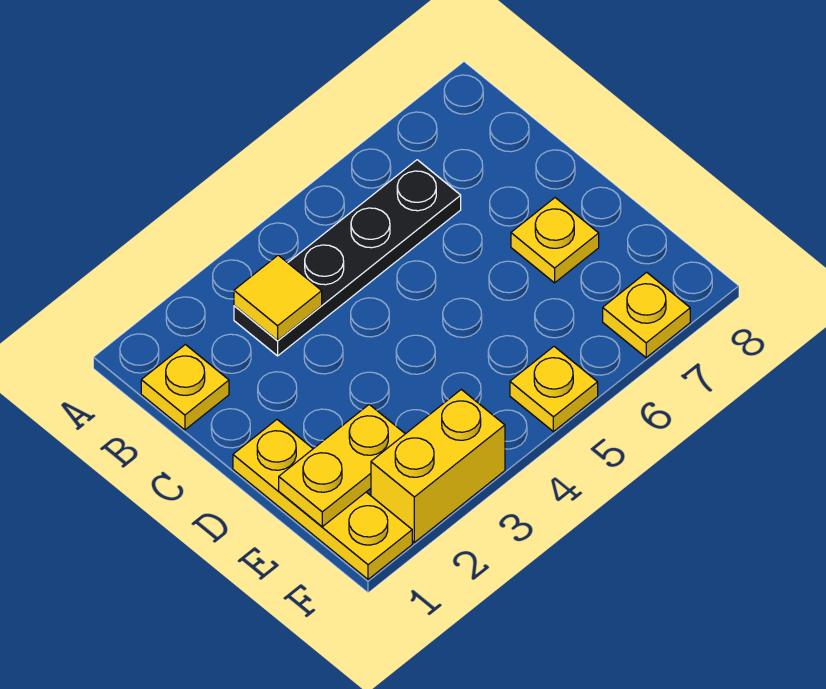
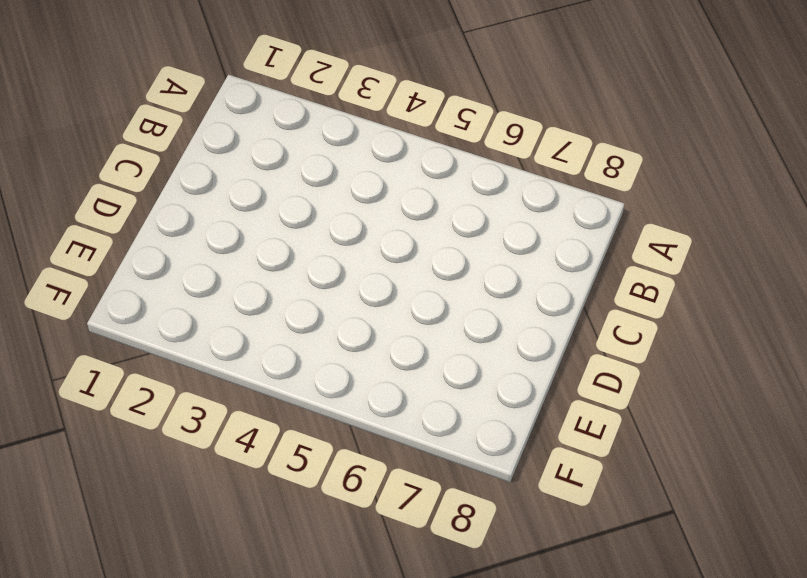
none -> yellow plate B1 level 1
none -> black plate B3:B6 level 1

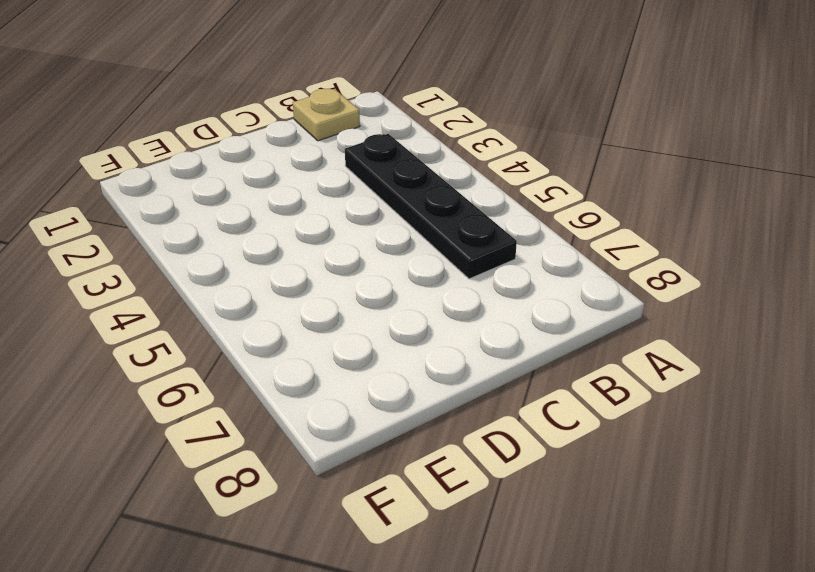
tan plate B1 level 1 -> yellow plate B1 level 1
none -> yellow plate D1:F1 level 1
none -> yellow plate D7 level 1

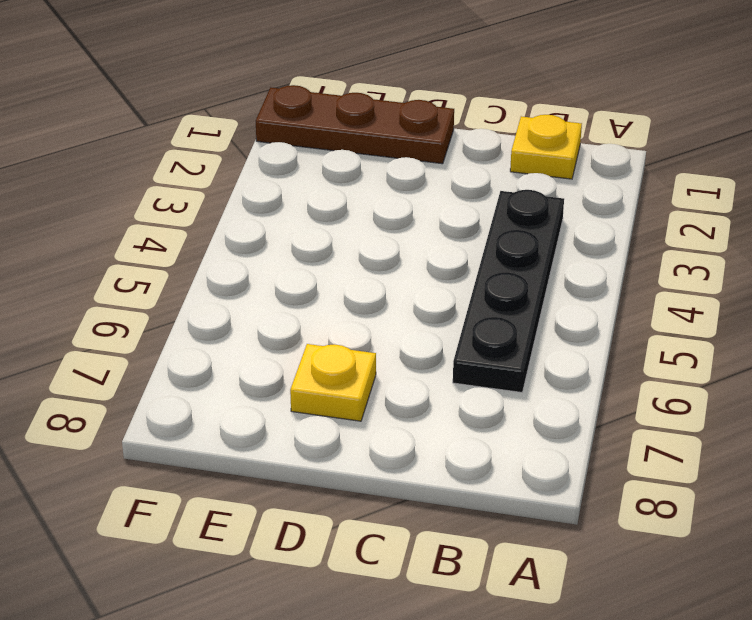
brown plate D1:F1 level 1 -> yellow plate D1:F1 level 1
none -> yellow brick F2:F3 level 1
none -> yellow plate F5 level 1

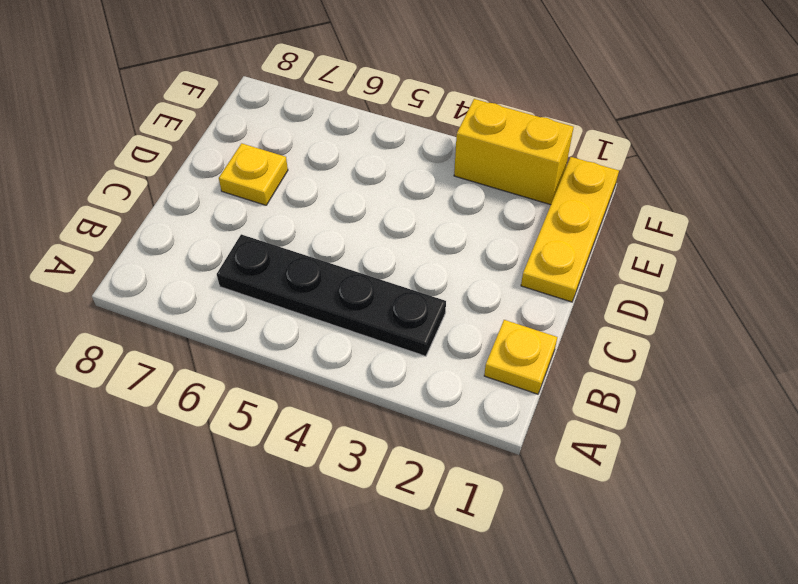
none -> yellow plate F5 level 1
none -> yellow plate F7 level 1

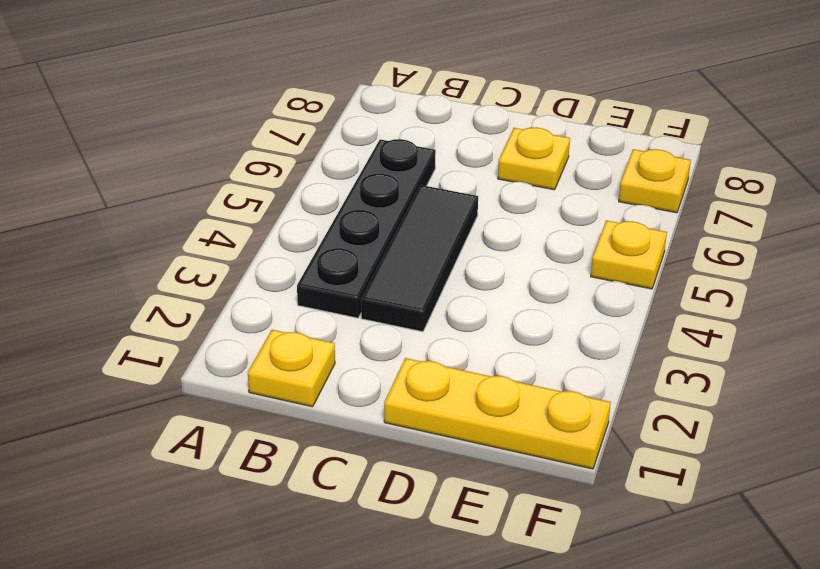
black tile C3:C5 level 1 -> none
none -> yellow brick F2:F3 level 1
none -> yellow tile B3 level 2

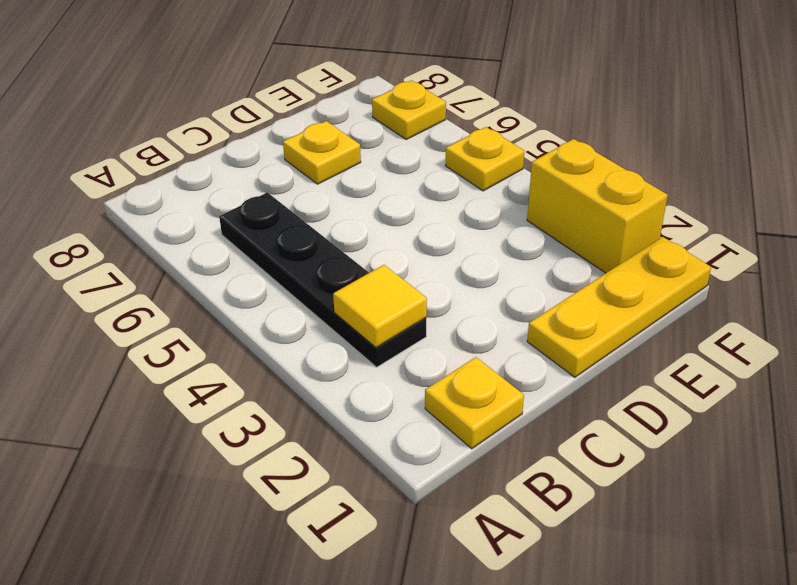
none -> yellow plate E1:E2 level 2

